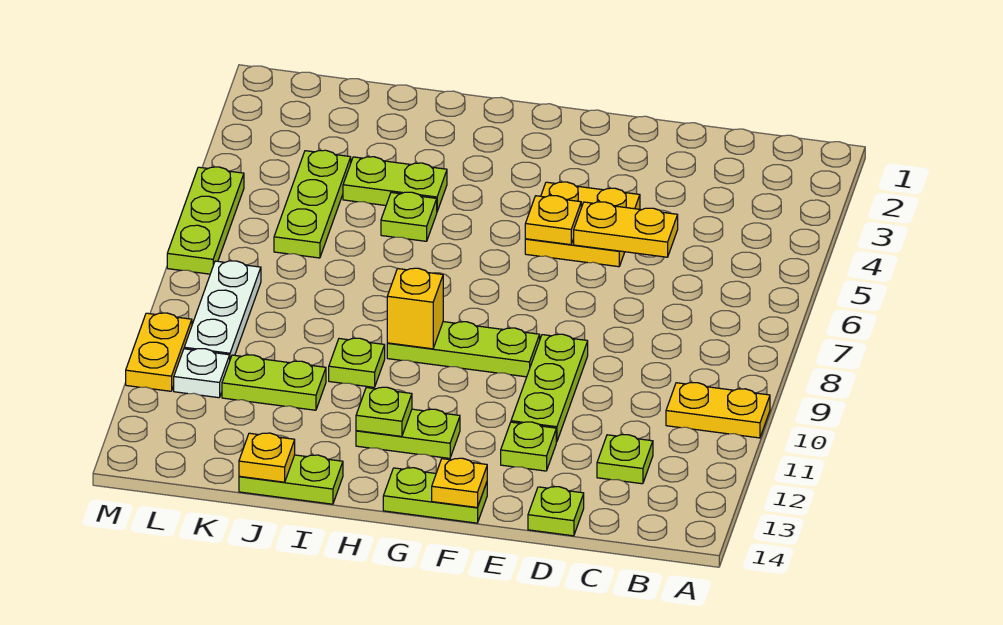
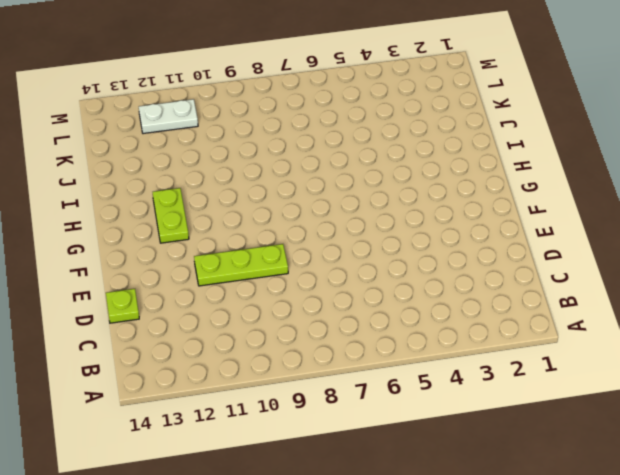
white plate L11:L12 level 1 -> white plate L11 level 1
none -> yellow plate A10:B10 level 1
none -> lime plate C12 level 1
none -> yellow plate E4:F5 level 1

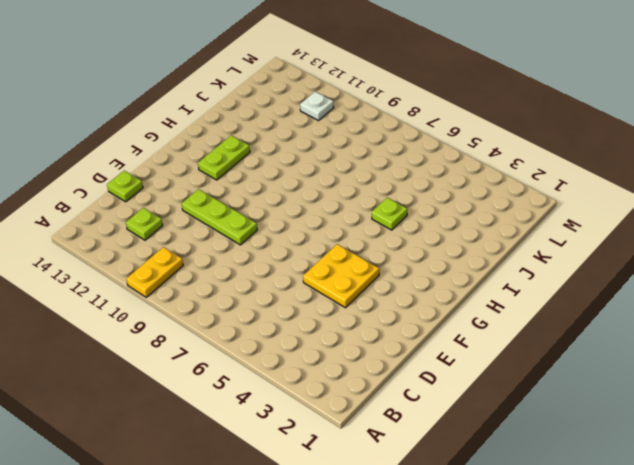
none -> lime plate E12 level 1
none -> lime plate F9:H9 level 1
none -> lime plate F14:G14 level 1

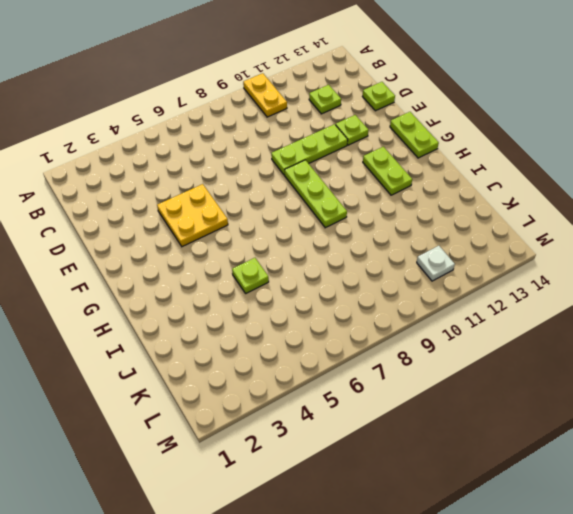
none -> lime plate I4:J4 level 1
none -> lime plate I10 level 1
none -> lime plate I14:J14 level 1

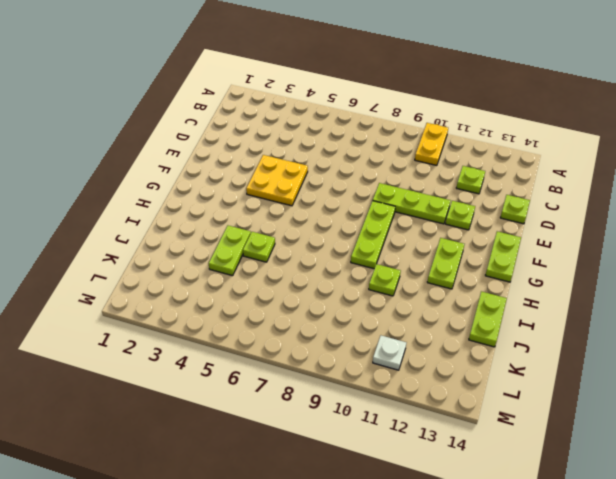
none -> lime plate J11:K11 level 1
none -> lime plate K4:K6 level 1
none -> white plate L8:L10 level 1

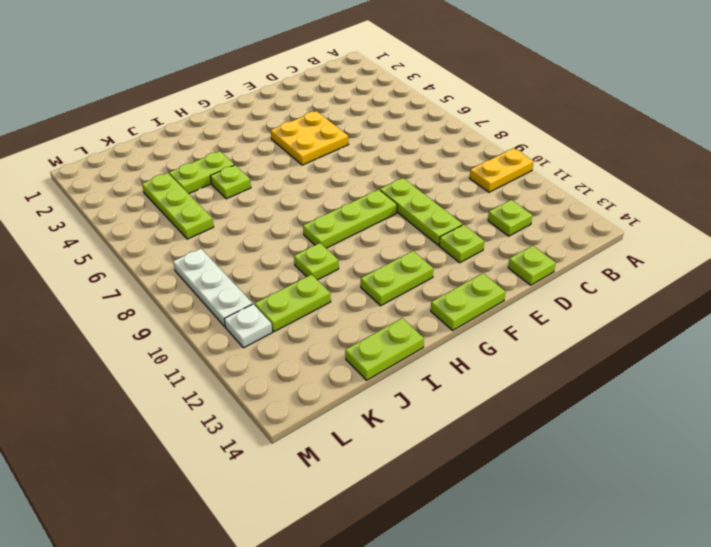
none -> lime plate M5:M7 level 1
none -> yellow plate M10:M11 level 1
none -> yellow plate D5:E5 level 2

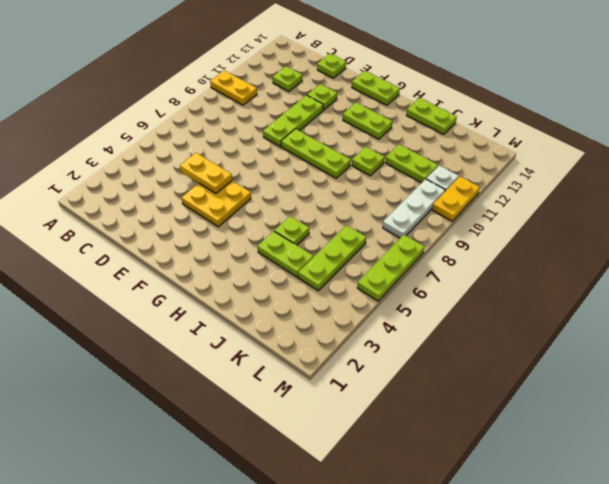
none -> yellow plate F5 level 2
none -> yellow plate F14 level 2
none -> yellow brick H9 level 2

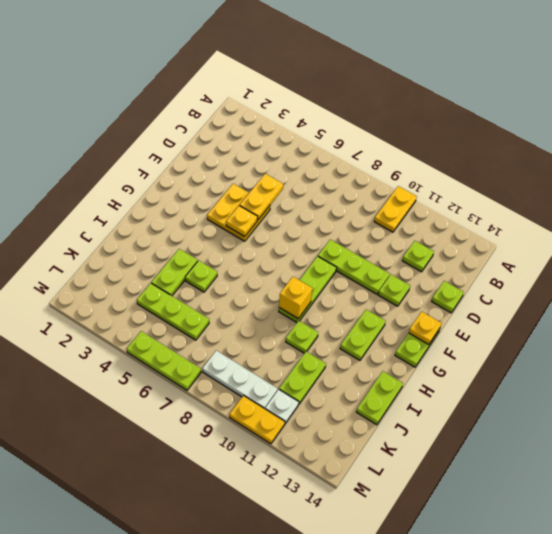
none -> lime plate H12 level 2
none -> yellow plate J14 level 2

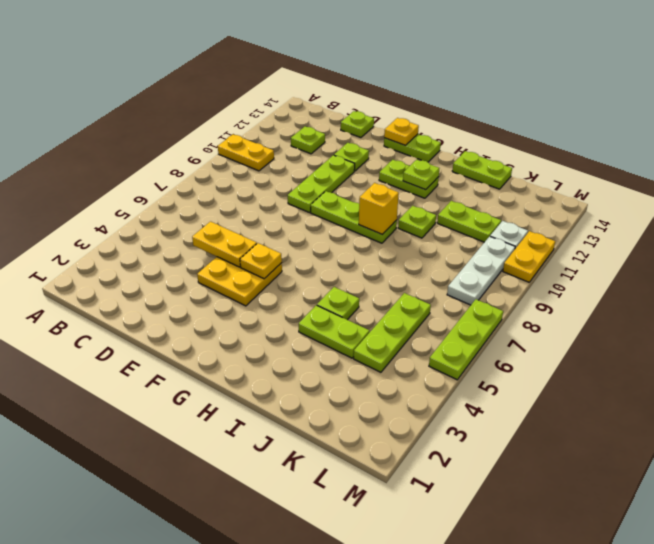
none -> yellow plate J14 level 2

